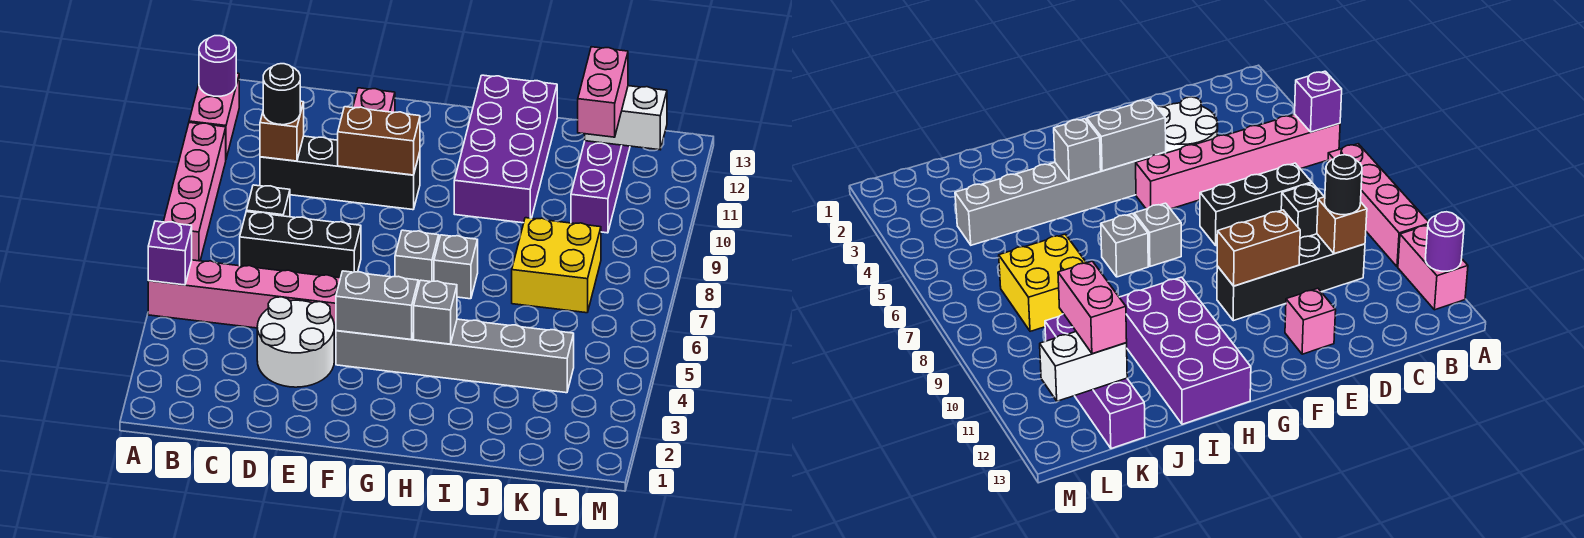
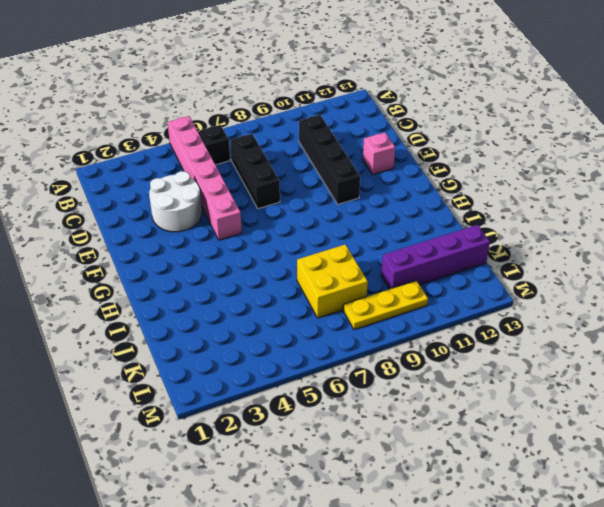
black brick B6 level 1 -> black brick C8 level 1
yellow plate L8:L10 level 1 -> none
none -> pink brick A7:A10 level 1
none -> pink brick A11:A12 level 1
none -> grey brick F4:K4 level 1

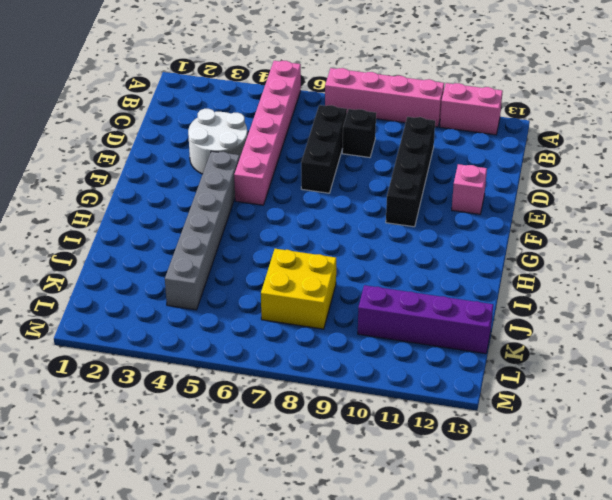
none -> grey brick G7 level 1
none -> grey brick H7 level 1
none -> purple brick H10:I13 level 1

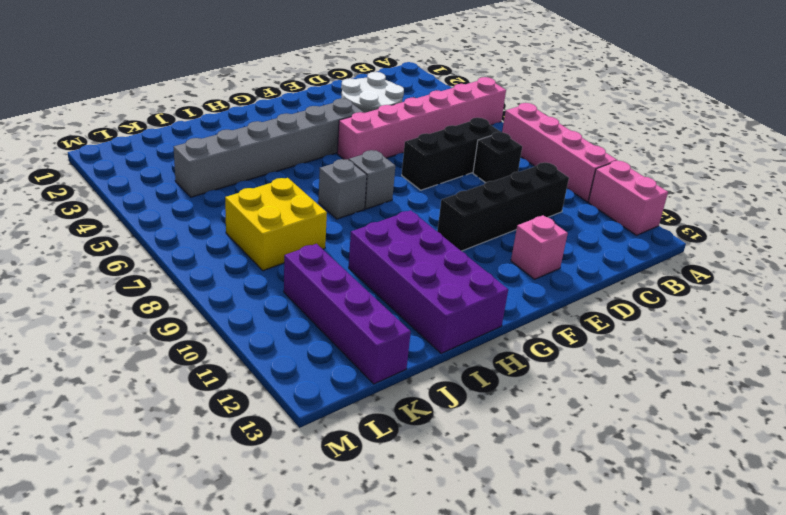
none -> purple brick A5 level 2
none -> purple round brick A12 level 2
none -> brown brick C10 level 2

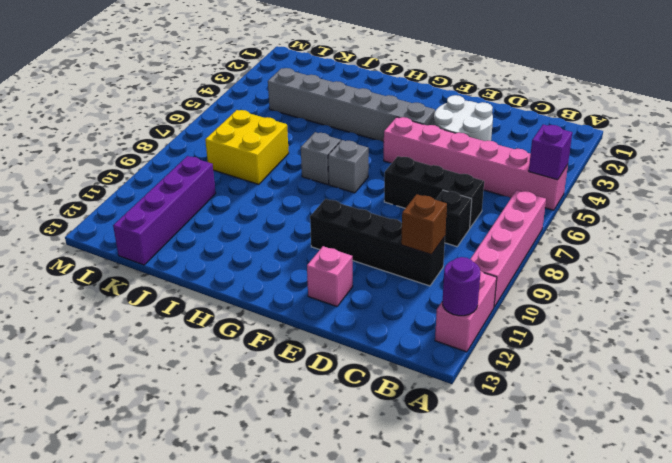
none -> purple brick H10:I13 level 1
none -> brown brick E10:F10 level 2
none -> grey brick F4:G4 level 2

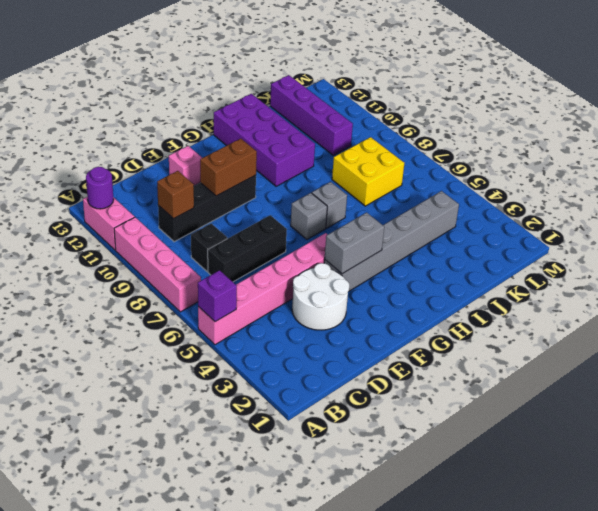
none -> grey brick H4 level 2
none -> white brick K12:L12 level 2
none -> black round brick C10 level 3

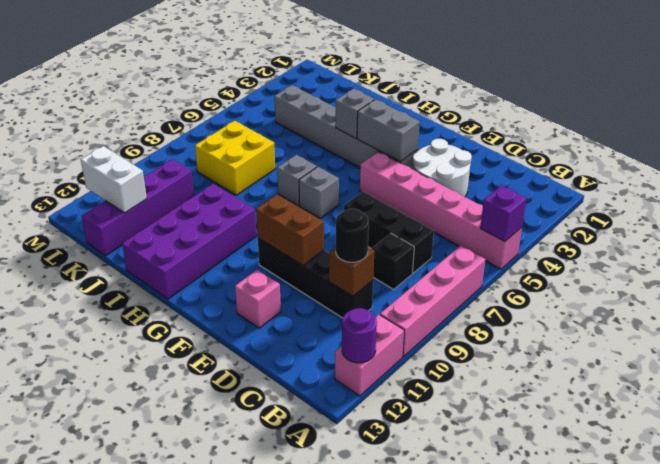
none -> pink brick K11:K12 level 3

